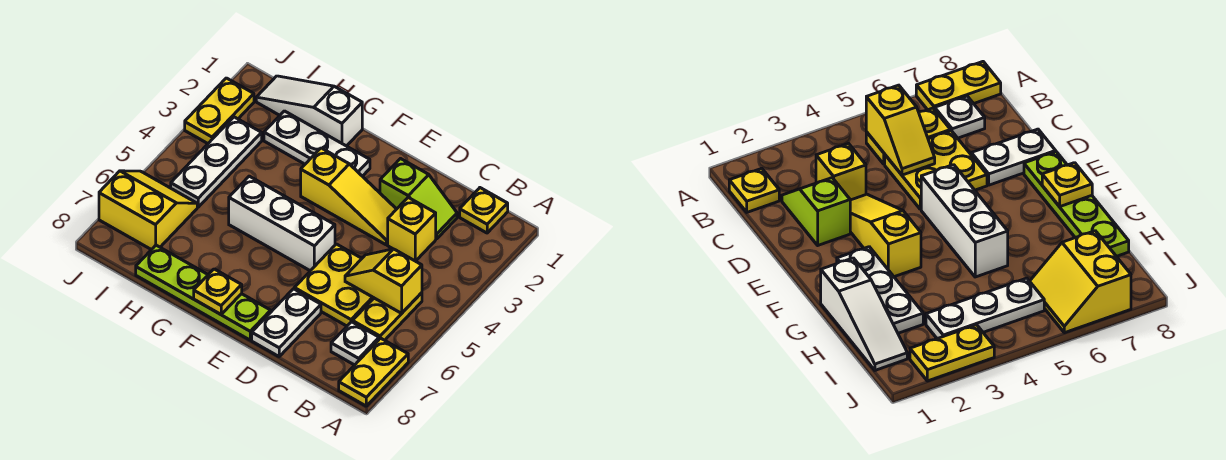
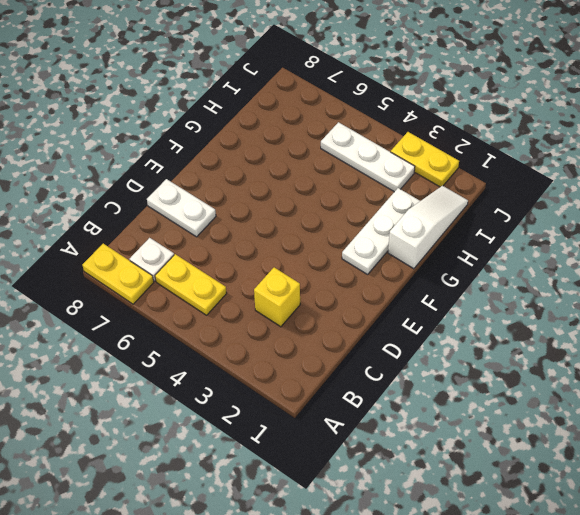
none -> yellow plate B1 level 1
none -> lime slope C2:D2 level 1 top D
none -> yellow plate C5:D6 level 1

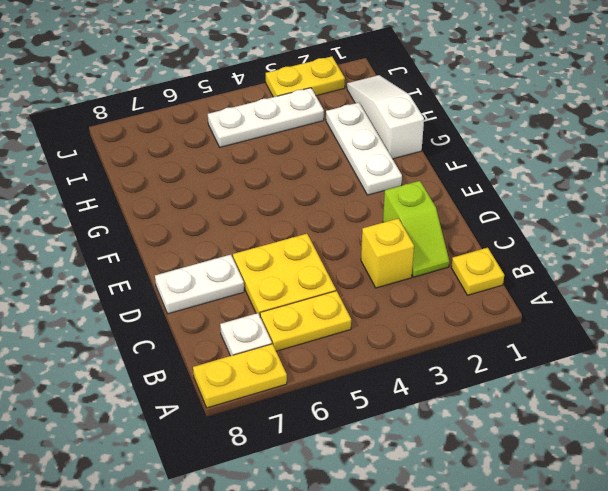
none -> yellow slope D3:F3 level 1 top F
none -> white brick E5:G5 level 1
none -> lime plate E8:H8 level 1

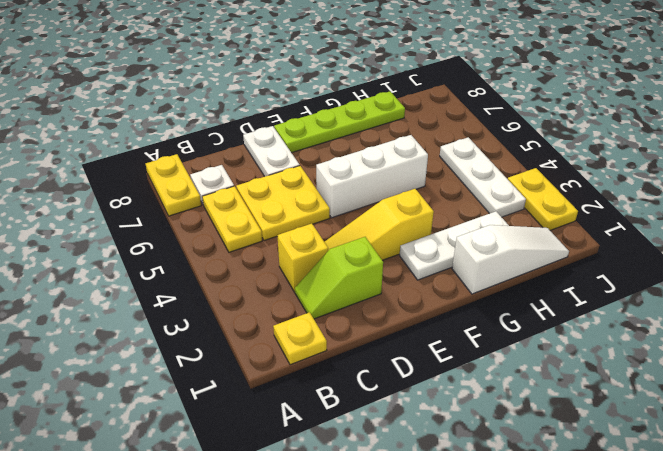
none -> yellow slope I6:J7 level 1 top 7
none -> yellow slope B5:C5 level 2 top B
none -> yellow plate F8 level 2

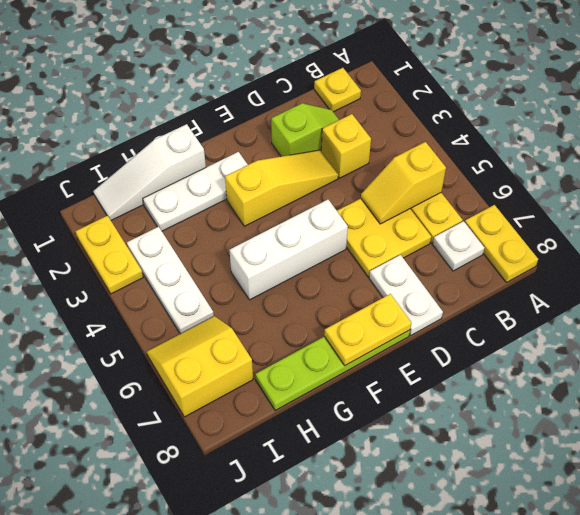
yellow plate E8:F8 level 2 -> yellow plate F8 level 2

